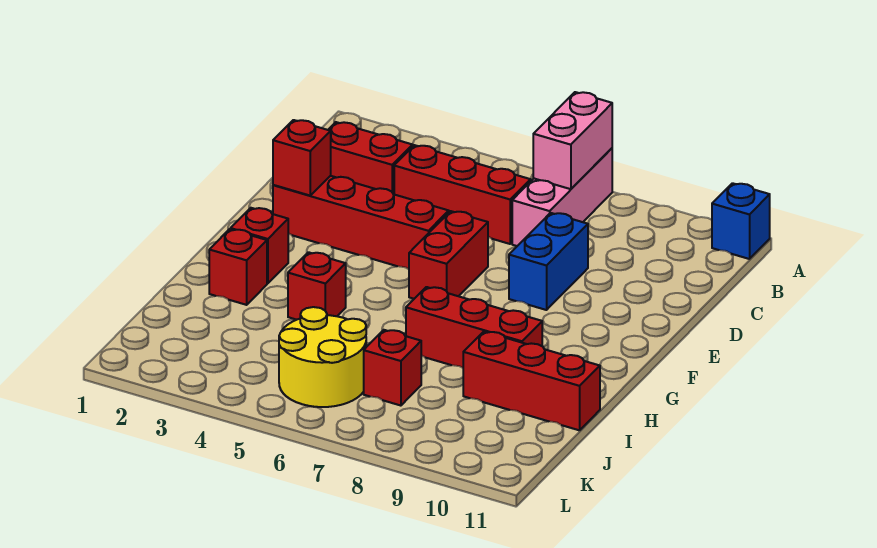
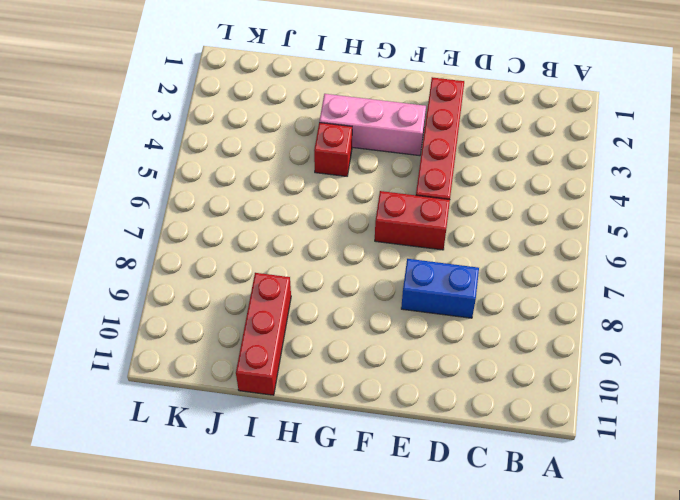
pink brick F3:H3 level 1 -> pink brick A7:C7 level 1
none -> blue brick A11 level 1
none -> red brick C2:C3 level 1
none -> red brick C4:C6 level 1

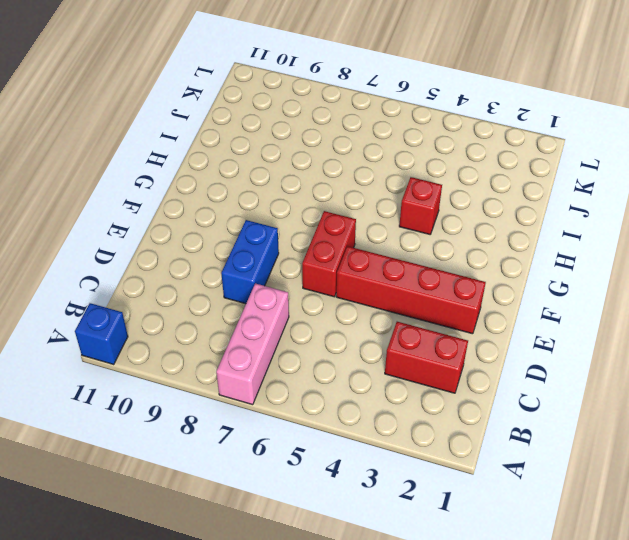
none -> red brick C4:C6 level 1
none -> red brick G2 level 1
none -> red brick H2 level 1

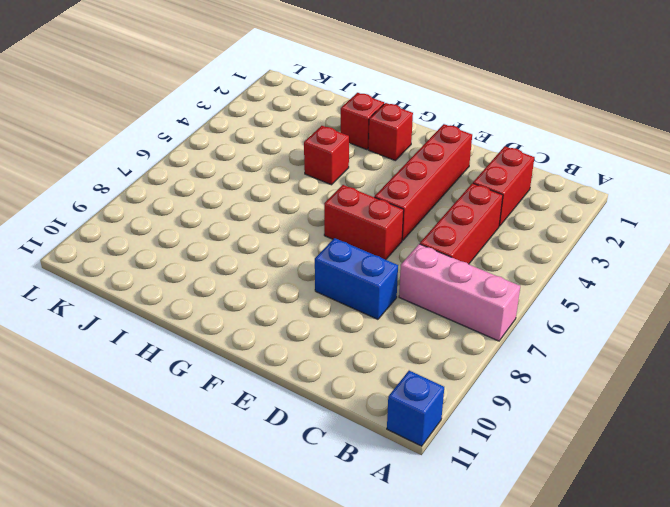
none -> red brick H7:H9 level 1
none -> red brick I9:I11 level 1
none -> yellow round brick J5:K6 level 1

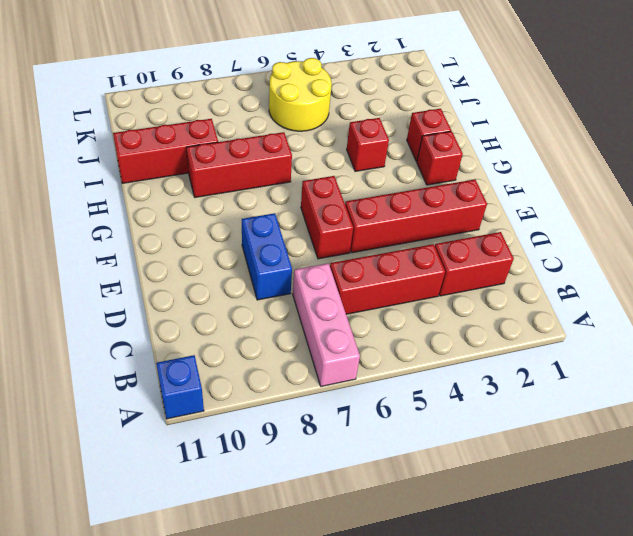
none -> red brick J7 level 1
none -> pink brick A7:B7 level 2
none -> red brick E2 level 2

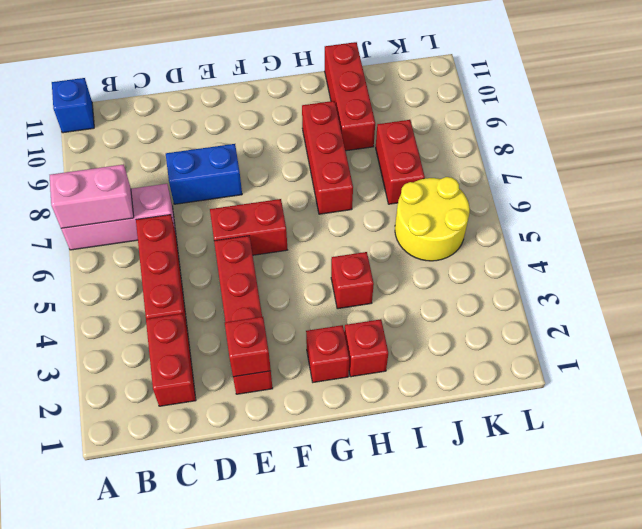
red brick J7:J8 level 1 -> red brick J7 level 1

